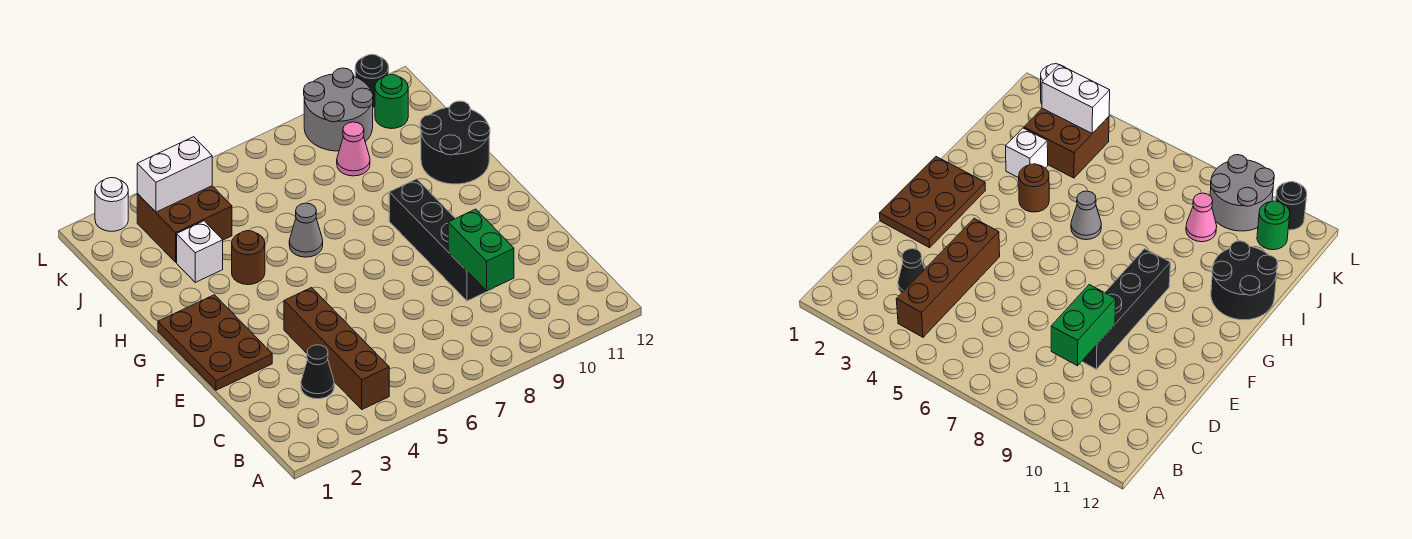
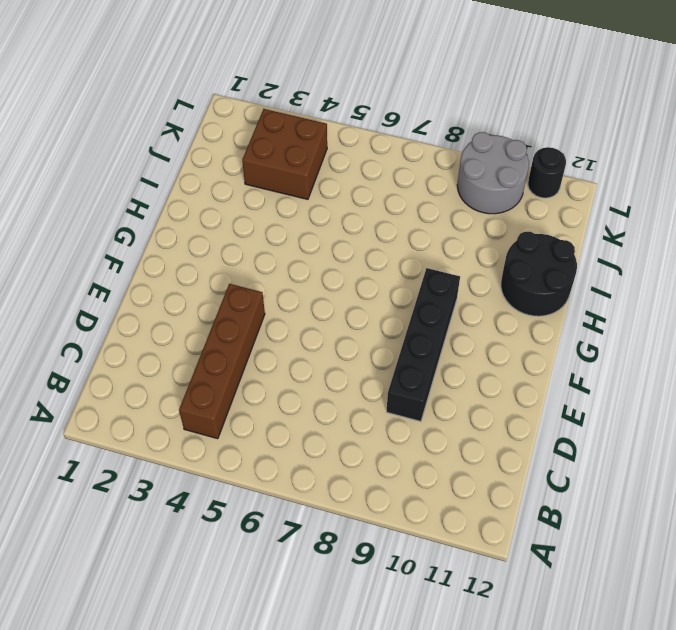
none -> black cone C3 level 1
none -> brown plate E1:G2 level 1
none -> brown round brick H4 level 1

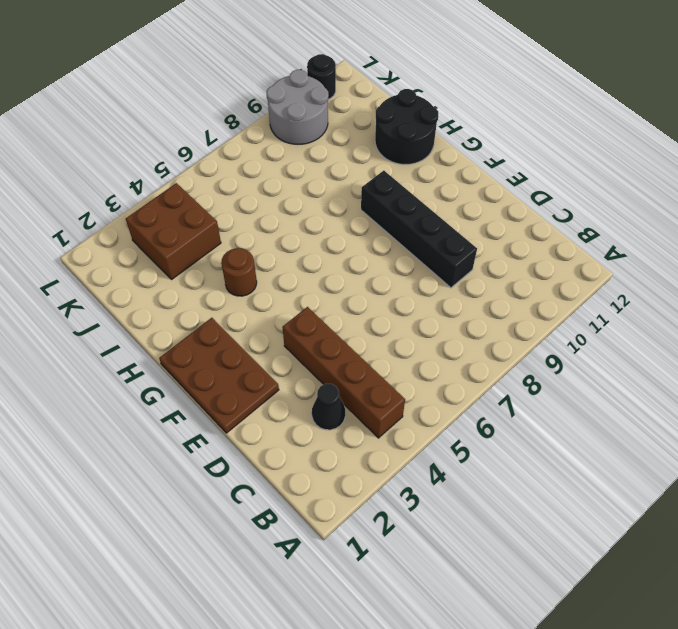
none -> grey cone H6 level 1
none -> white brick I3 level 1
none -> pink cone J9 level 1

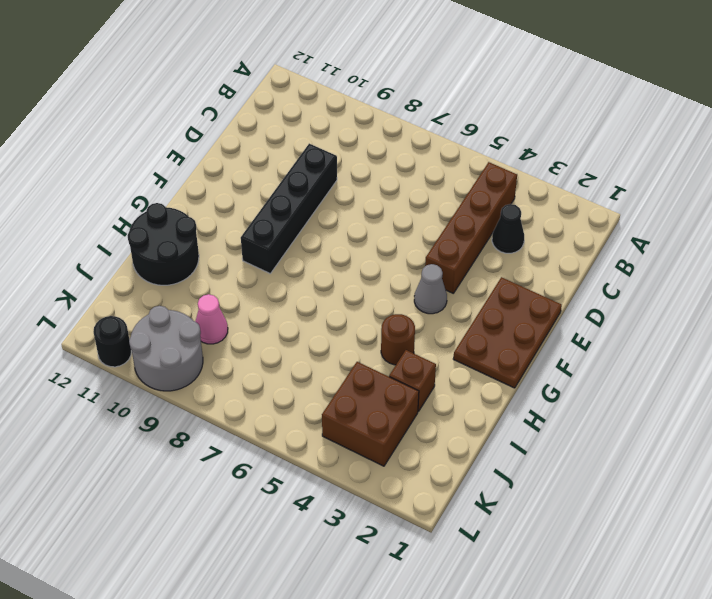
grey cone F4 level 1 -> grey cone H6 level 1
brown brick I3 level 1 -> white brick I3 level 1
none -> green round brick K11 level 1
none -> white round brick L2 level 1
none -> green brick C9:D9 level 2

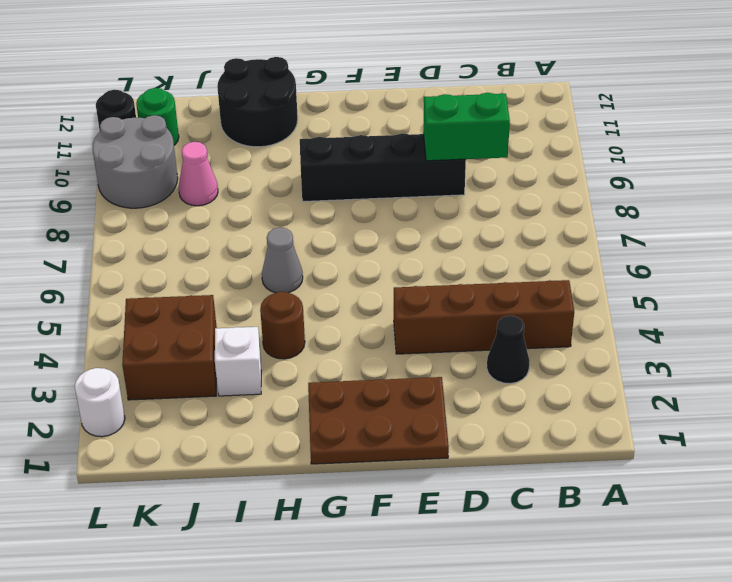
none -> white brick K3:K4 level 2

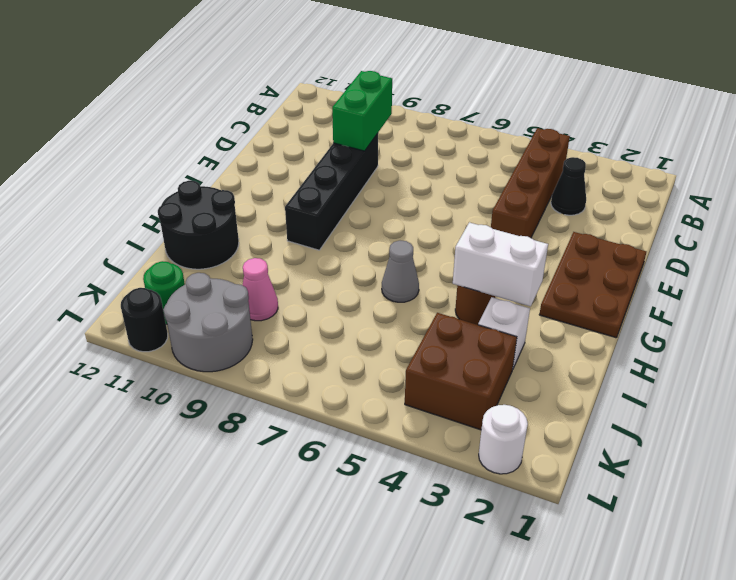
white brick H3:H4 level 2 -> white brick K3:K4 level 2

